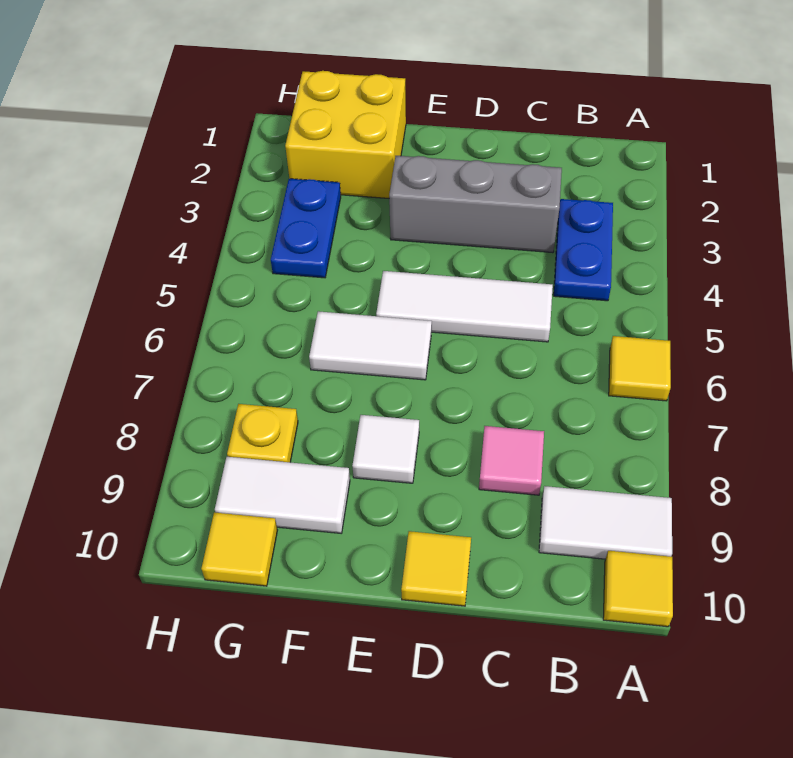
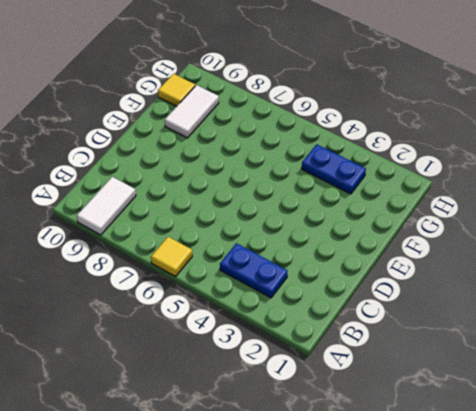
none -> yellow tile A10 level 1
none -> grey brick C3:E3 level 1
none -> white tile C5:E5 level 1

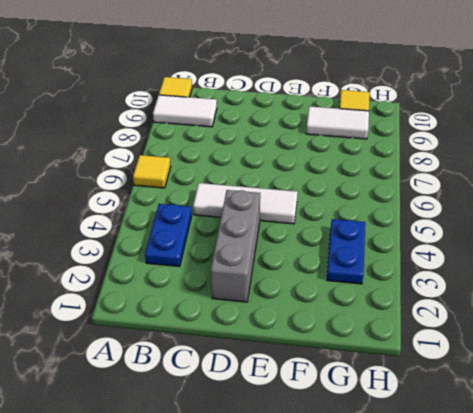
grey brick D2:D4 level 1 -> grey brick C3:E3 level 1
none -> pink tile C8 level 1
none -> yellow tile D10 level 1
none -> white tile E6:F6 level 1

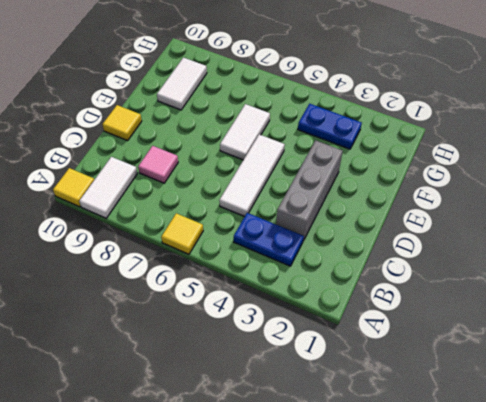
none -> white tile E8 level 1
none -> yellow brick F1:G2 level 1
none -> yellow plate G8 level 1

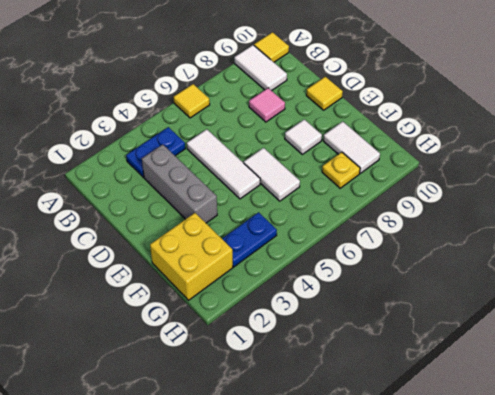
none -> yellow tile G10 level 1

